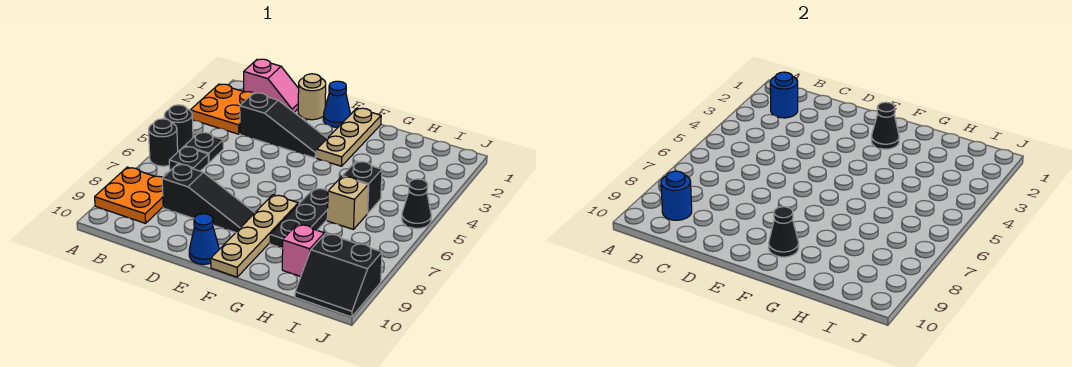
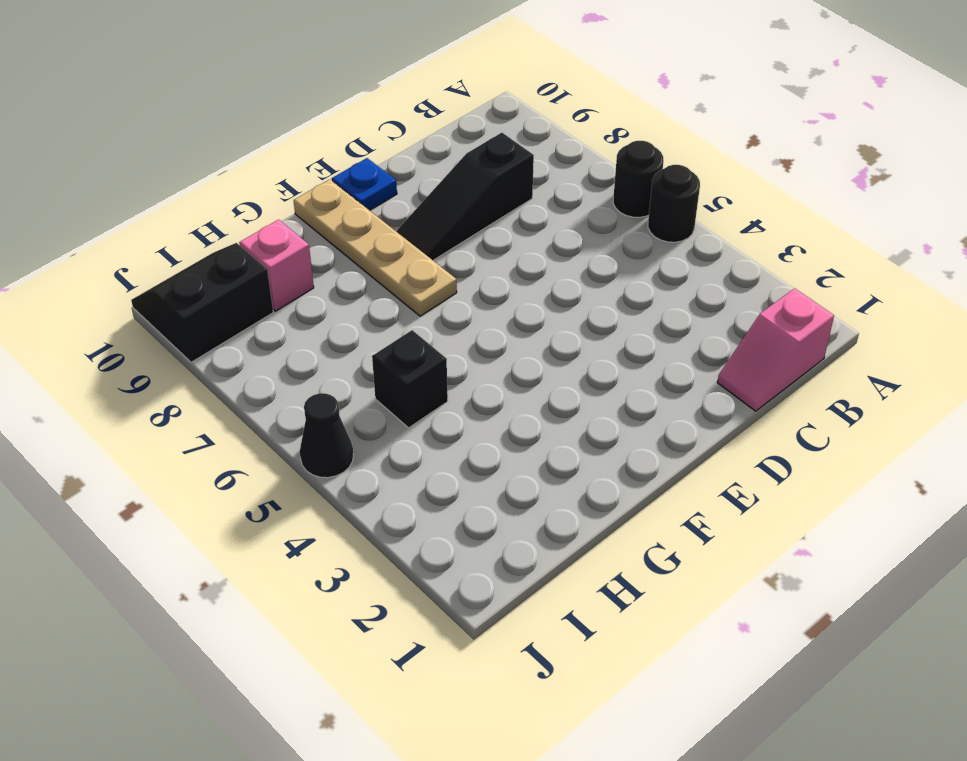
blue plate E10 level 1 -> blue cone E10 level 1
none -> orange plate A2:B3 level 1
none -> orange plate A8:B9 level 1
none -> black plate B5 level 1

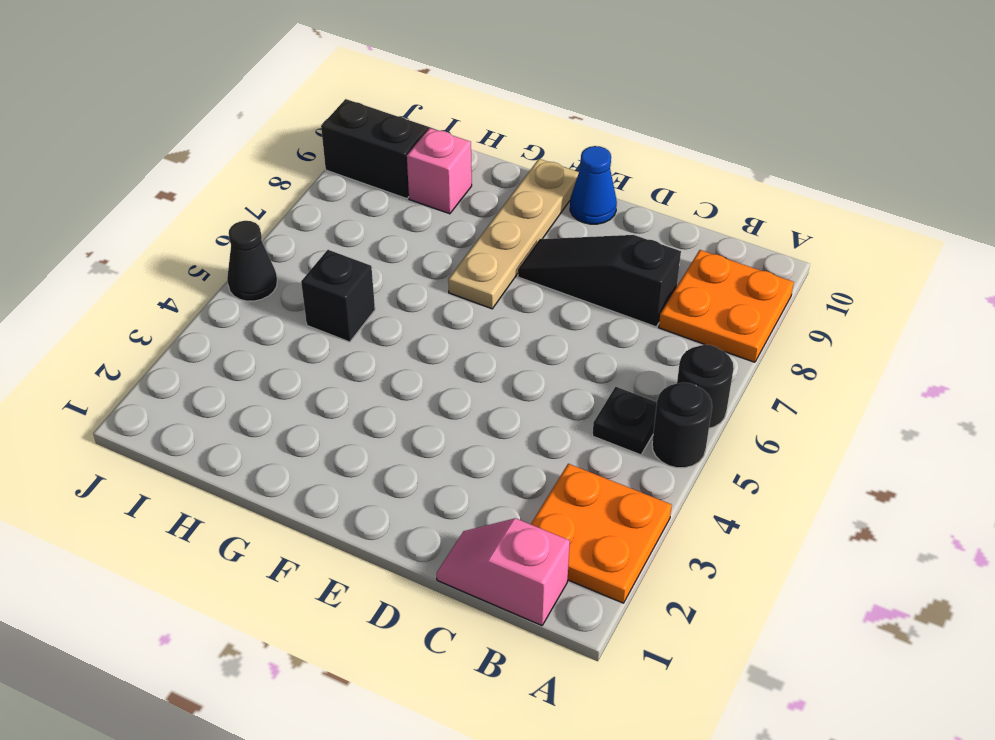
none -> black plate B6 level 1
none -> black slope C3:E3 level 1 top C
none -> tan round brick D1 level 1

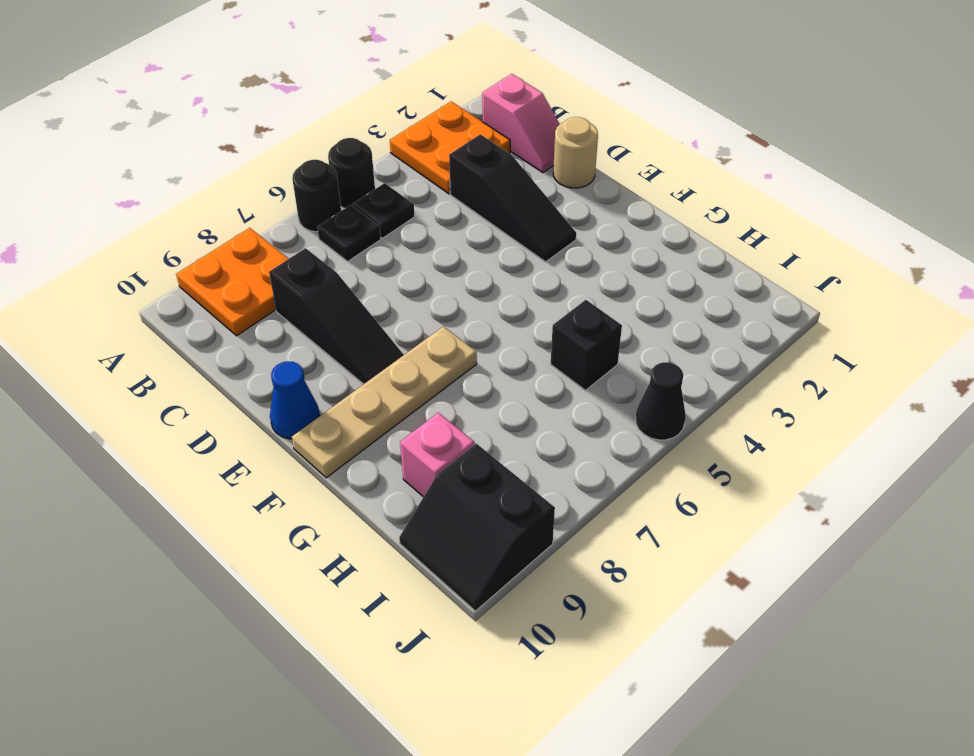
none -> blue cone E1 level 1
none -> tan plate F1:F3 level 1
none -> black plate G6:G8 level 1

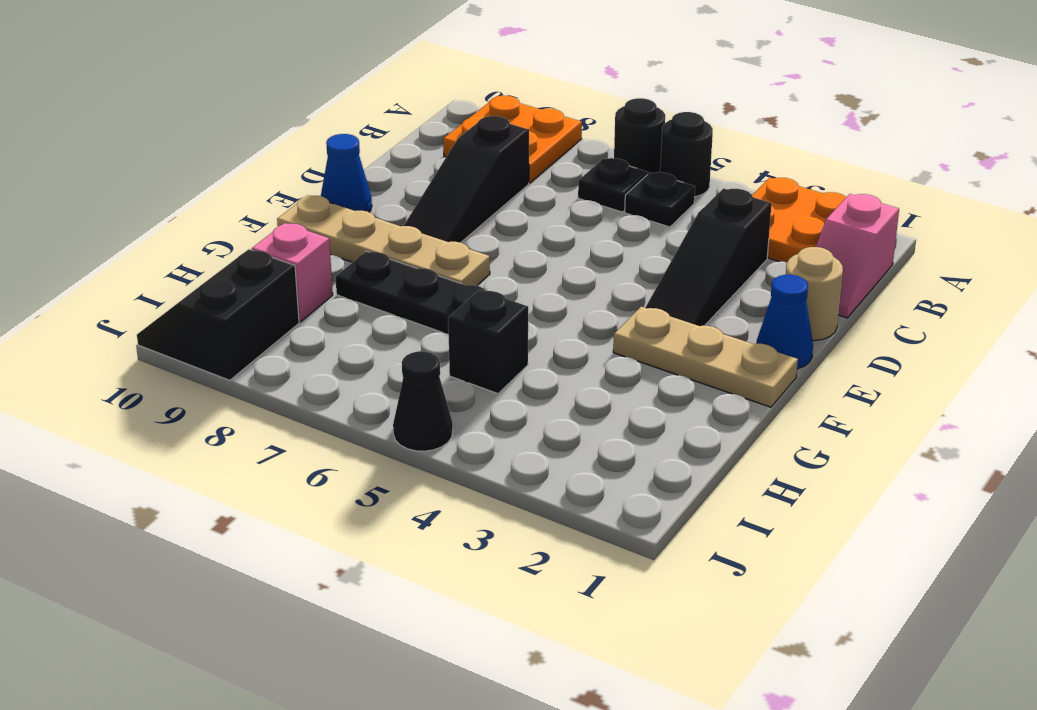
none -> tan brick H6 level 1
none -> blue round brick B2 level 2
none -> blue round brick B9 level 2

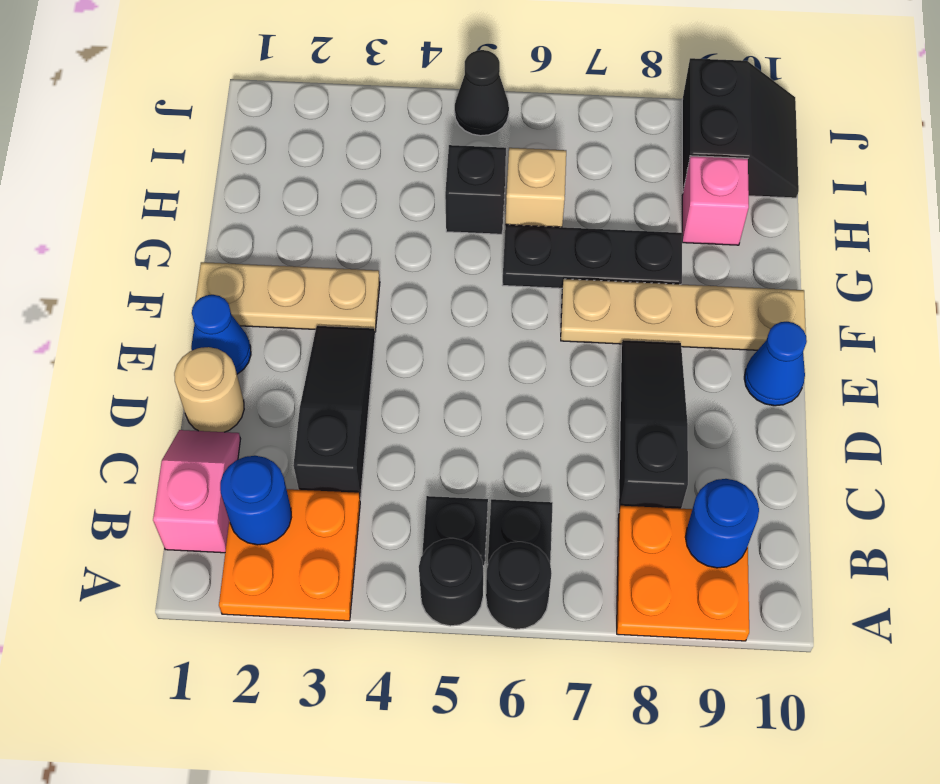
none -> black cone F2 level 2
none -> black cone F9 level 2

